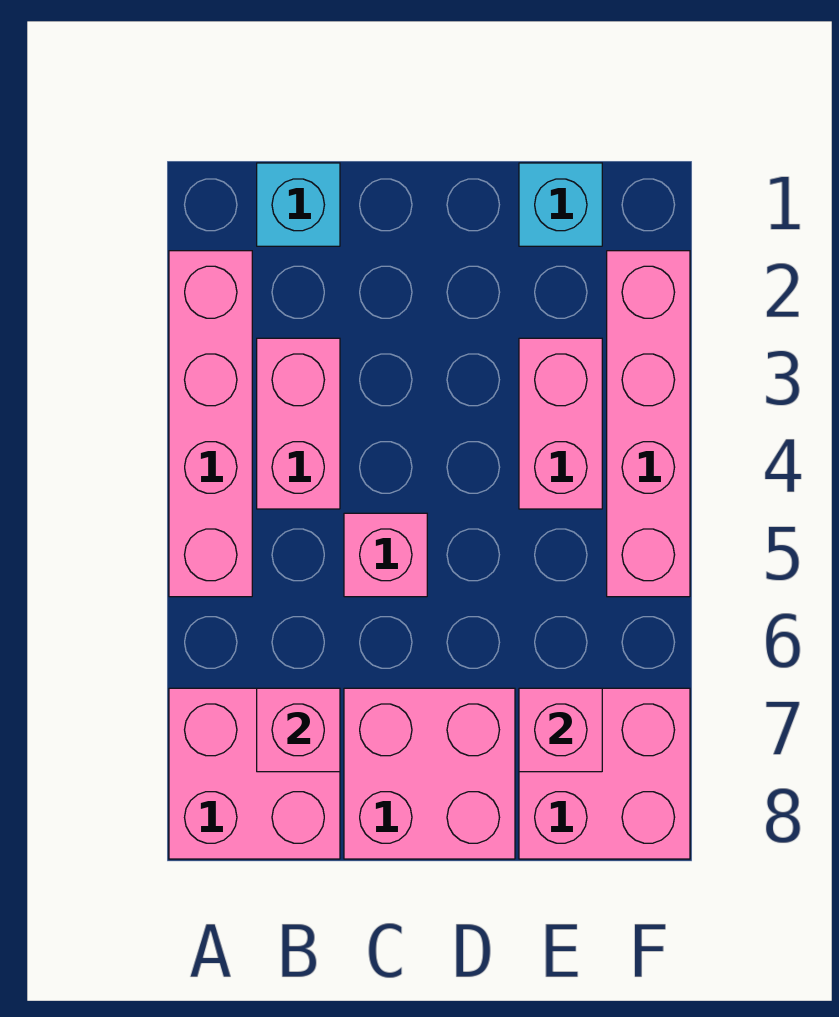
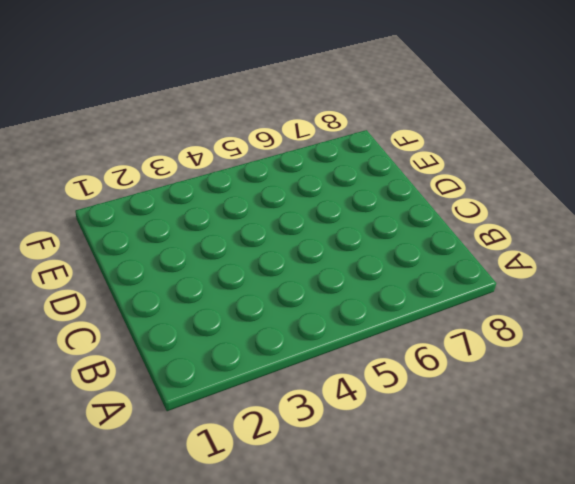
none -> pink brick A2:A5 level 1
none -> pink brick A7:B8 level 1
none -> cyan brick B1 level 1

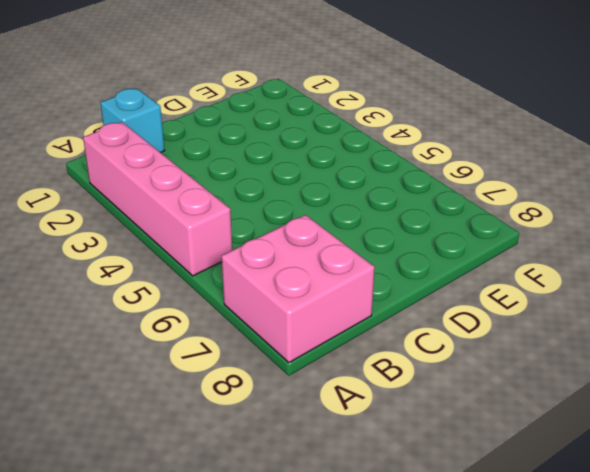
none -> pink brick B3:B4 level 1
none -> pink brick C5 level 1
none -> pink brick C7:D8 level 1

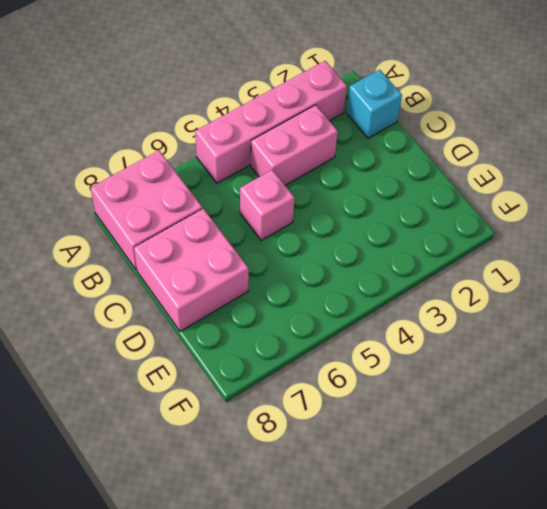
none -> cyan brick E1 level 1
none -> pink brick E3:E4 level 1
none -> pink brick E7:F8 level 1

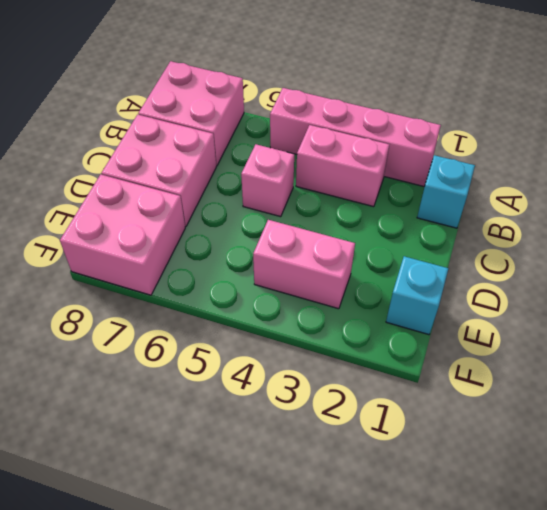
none -> pink brick F2:F5 level 1
none -> pink brick B7 level 2
none -> pink brick E7 level 2

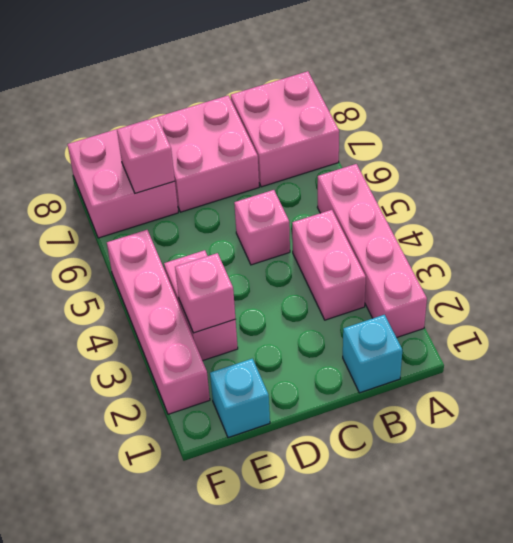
pink brick E3 level 2 -> pink brick B7 level 2

